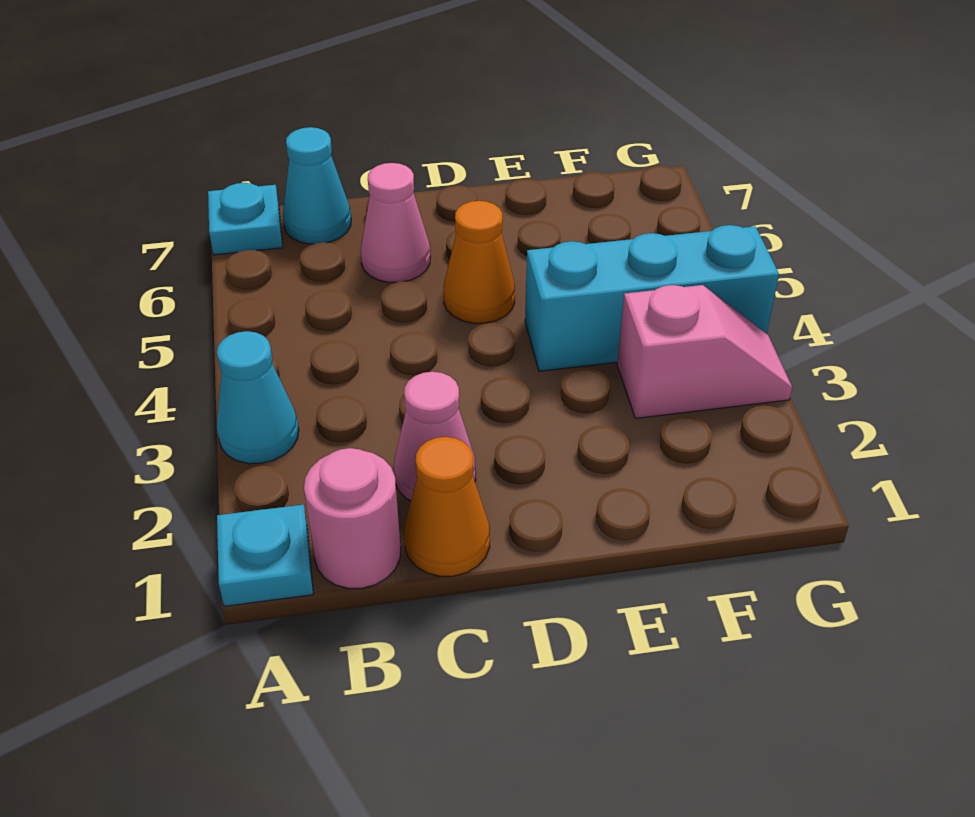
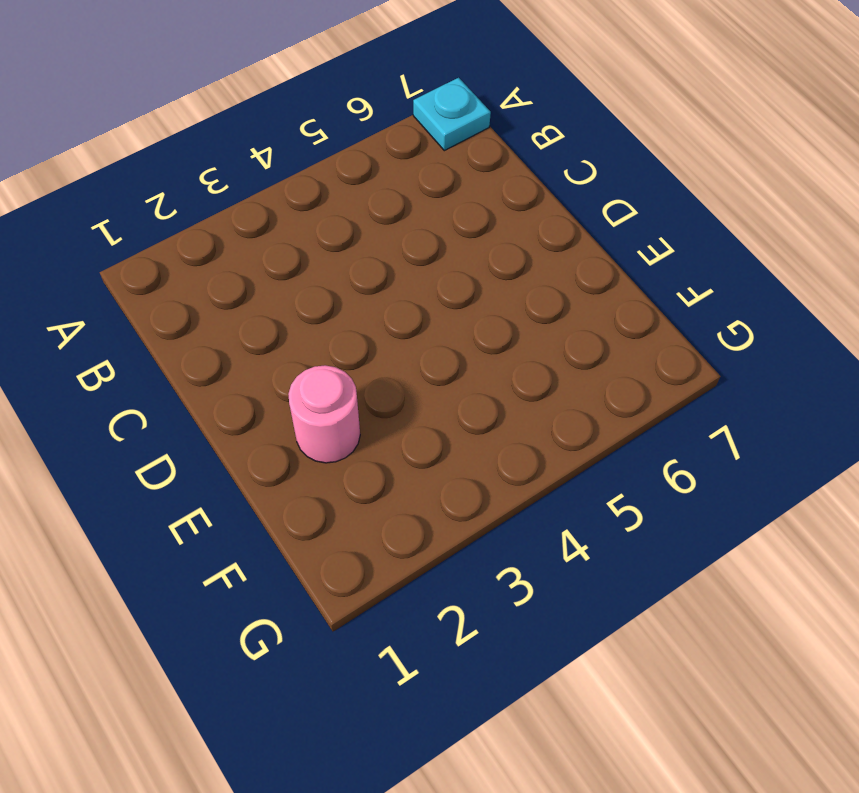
pink round brick E2 level 1 -> pink round brick B1 level 1
none -> cyan plate A1 level 1
none -> cyan cone A3 level 1

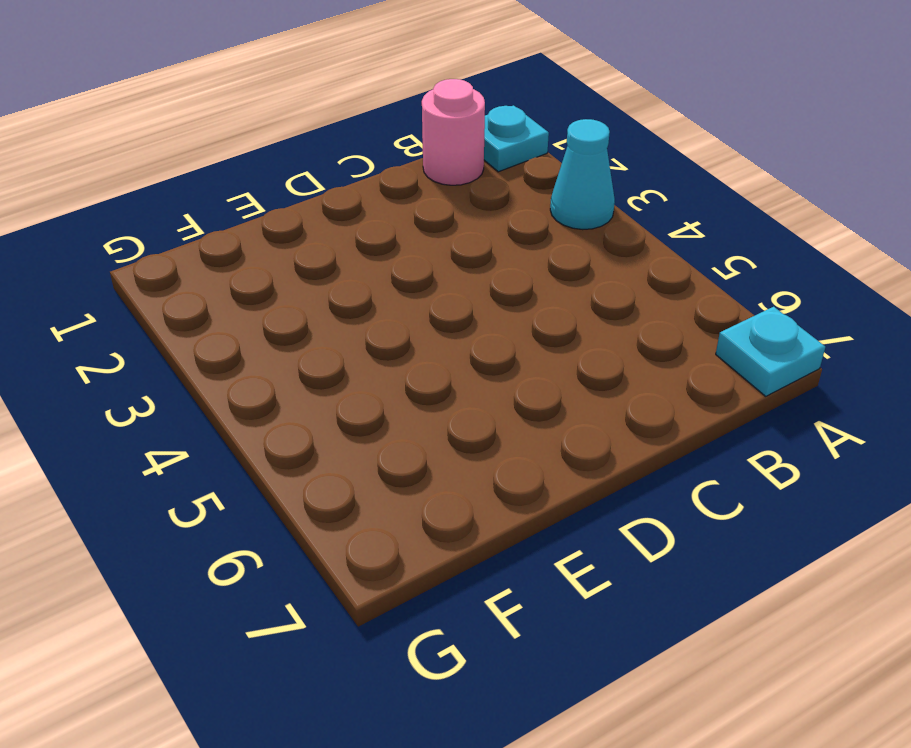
none -> cyan cone B7 level 1
none -> orange cone C1 level 1

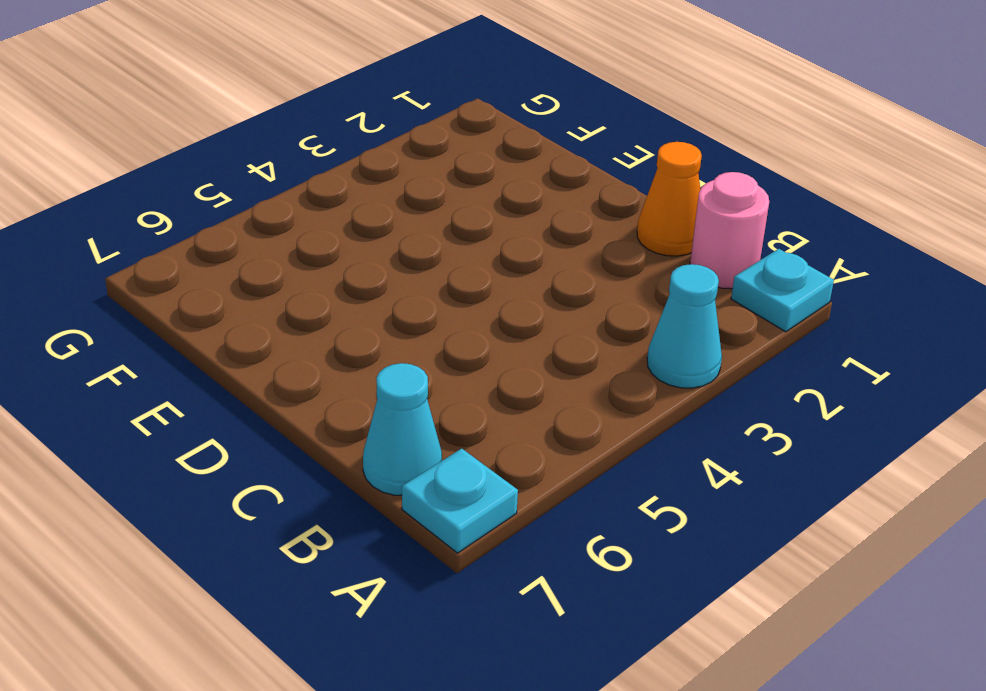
none -> pink cone C2 level 1
none -> pink cone C6 level 1

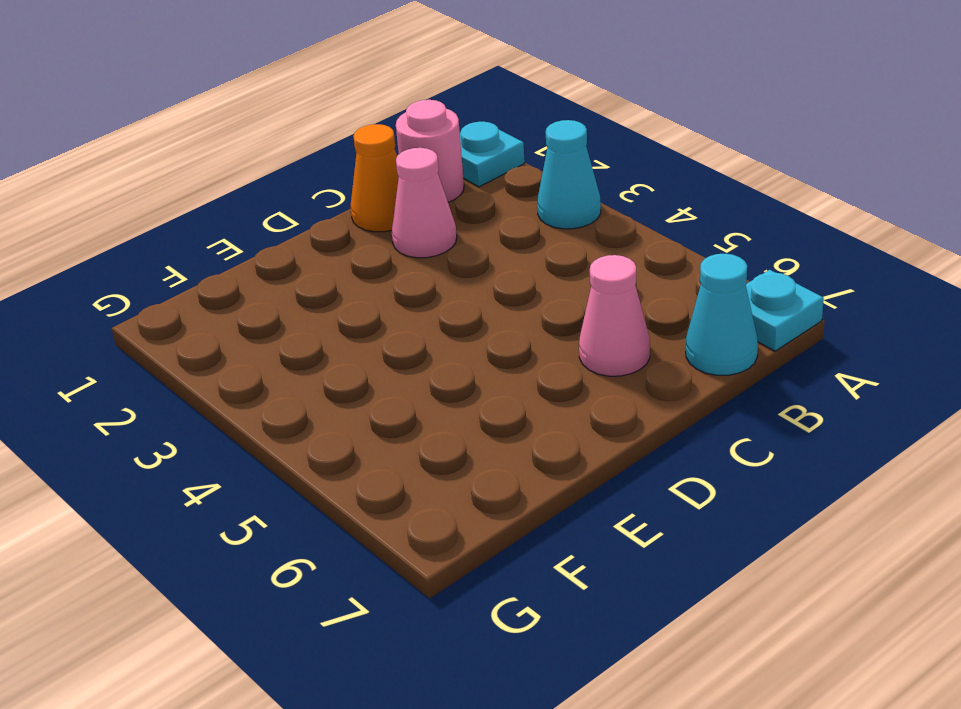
none -> orange cone D5 level 1
none -> cyan brick E4:G4 level 1

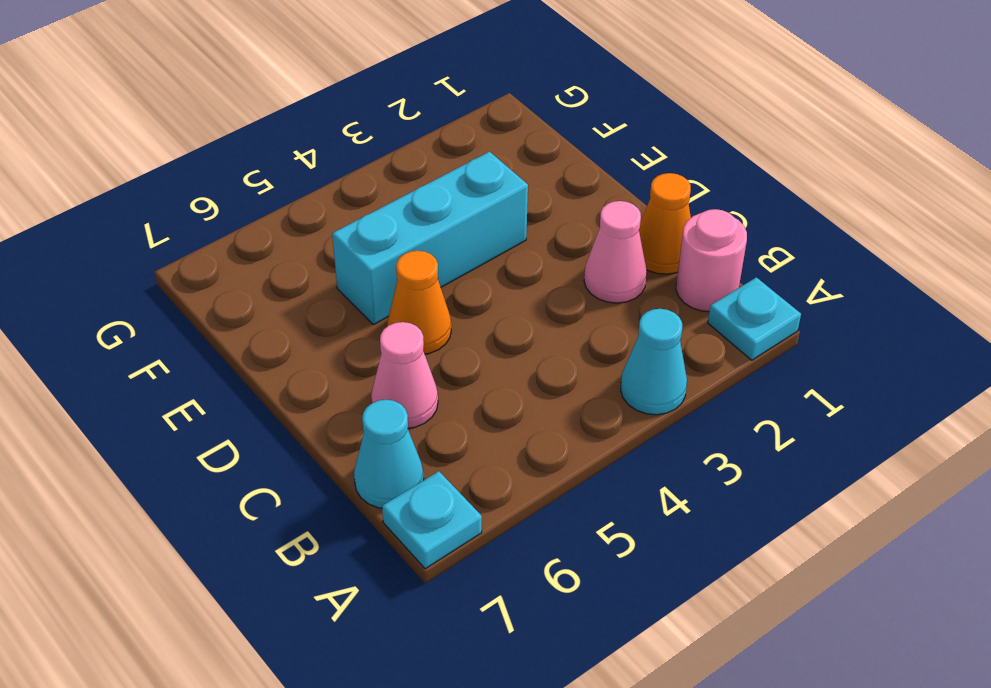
cyan brick E3:E5 level 1 -> cyan brick E4:G4 level 1
none -> pink slope F3:G3 level 1 top F

